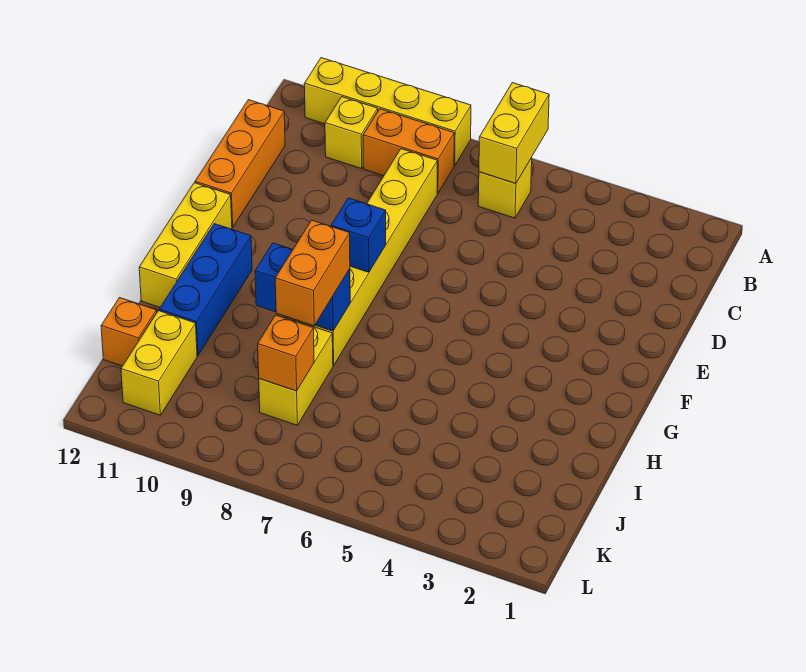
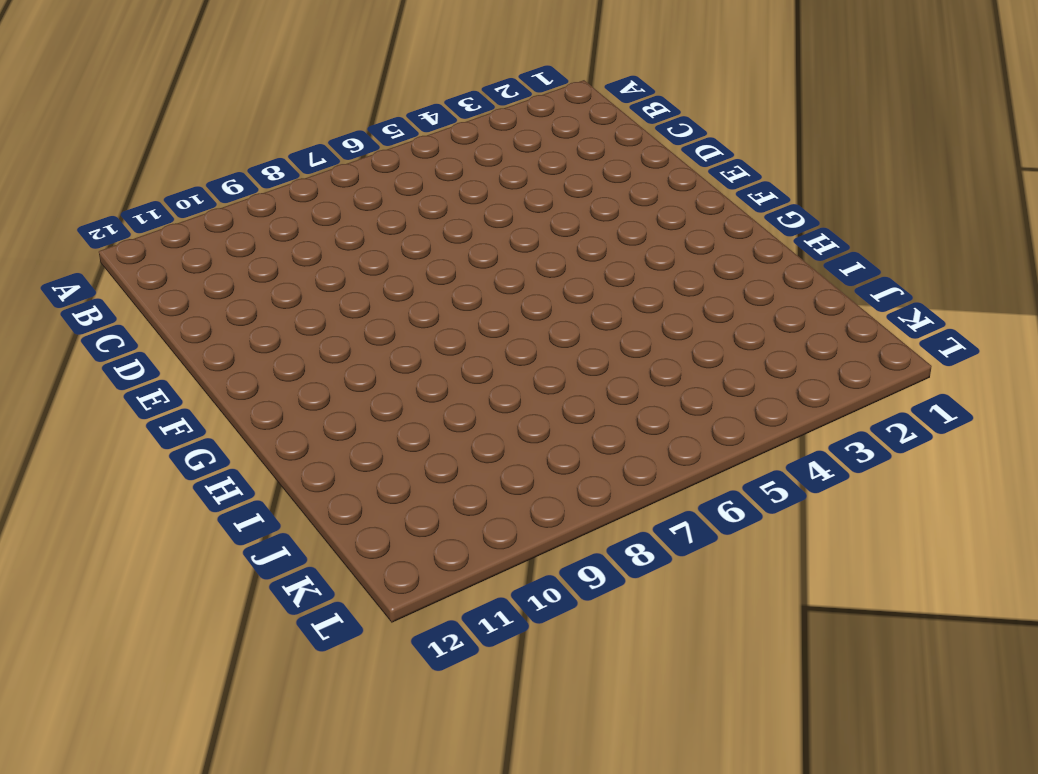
none -> yellow brick A8:A11 level 1
none -> yellow brick B6 level 1
none -> orange brick B8:B9 level 1

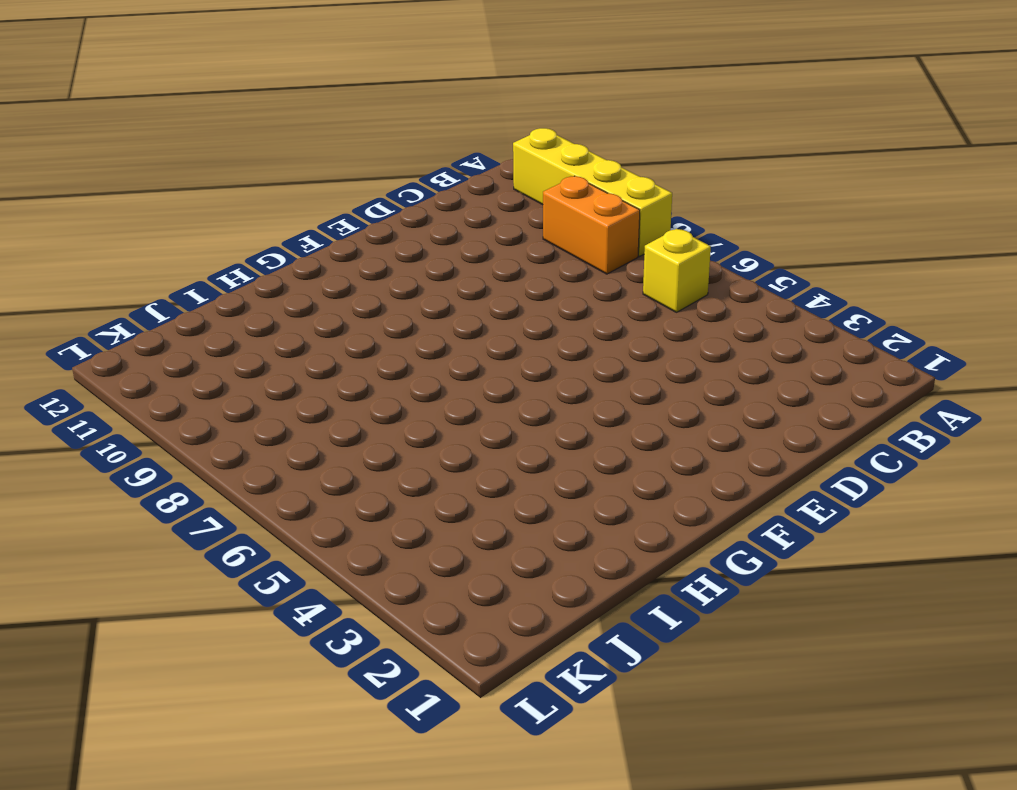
none -> yellow brick B10 level 1
none -> yellow brick C8:H8 level 1
none -> orange brick C12:E12 level 1

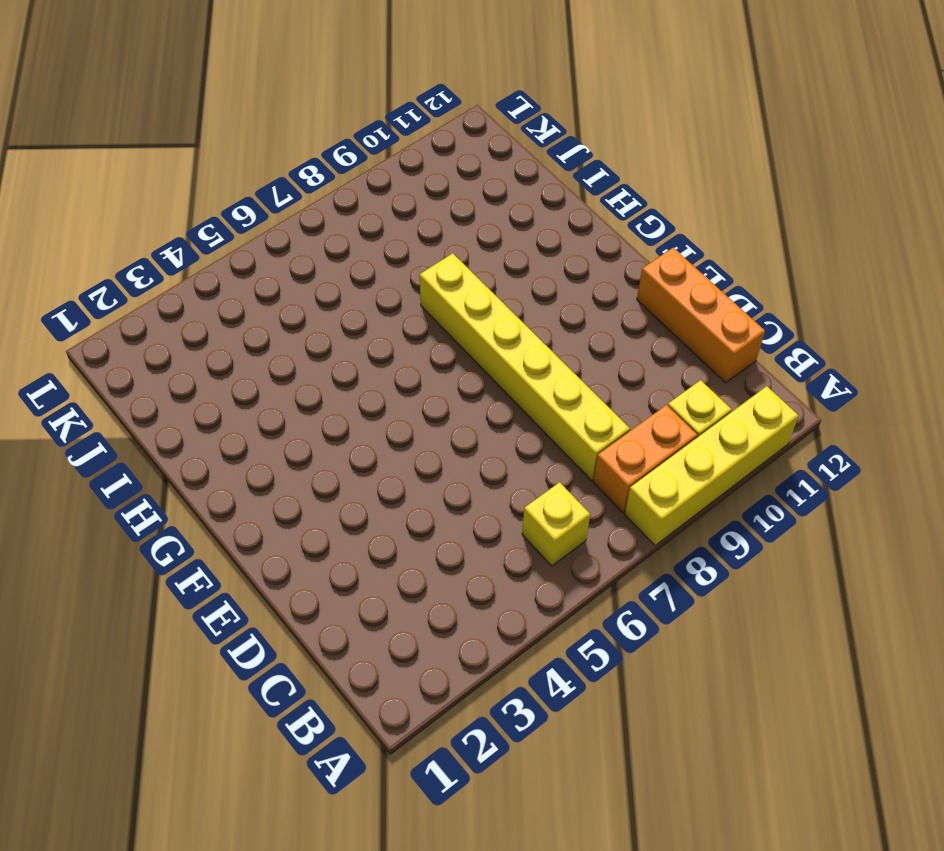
none -> yellow brick F12:H12 level 1
none -> blue brick G11:I11 level 1
none -> yellow brick I8:J8 level 1

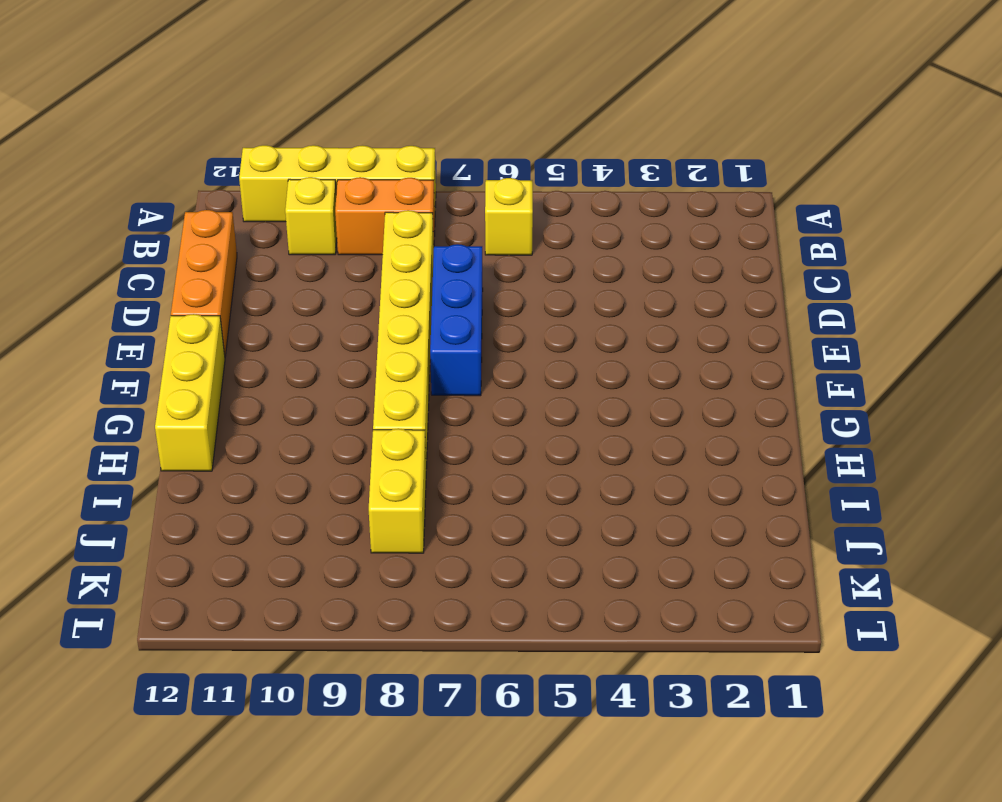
blue brick D7:F7 level 1 -> blue brick G11:I11 level 1
none -> yellow brick J11:K11 level 1
none -> orange brick J12 level 1
none -> yellow brick A6:B6 level 2

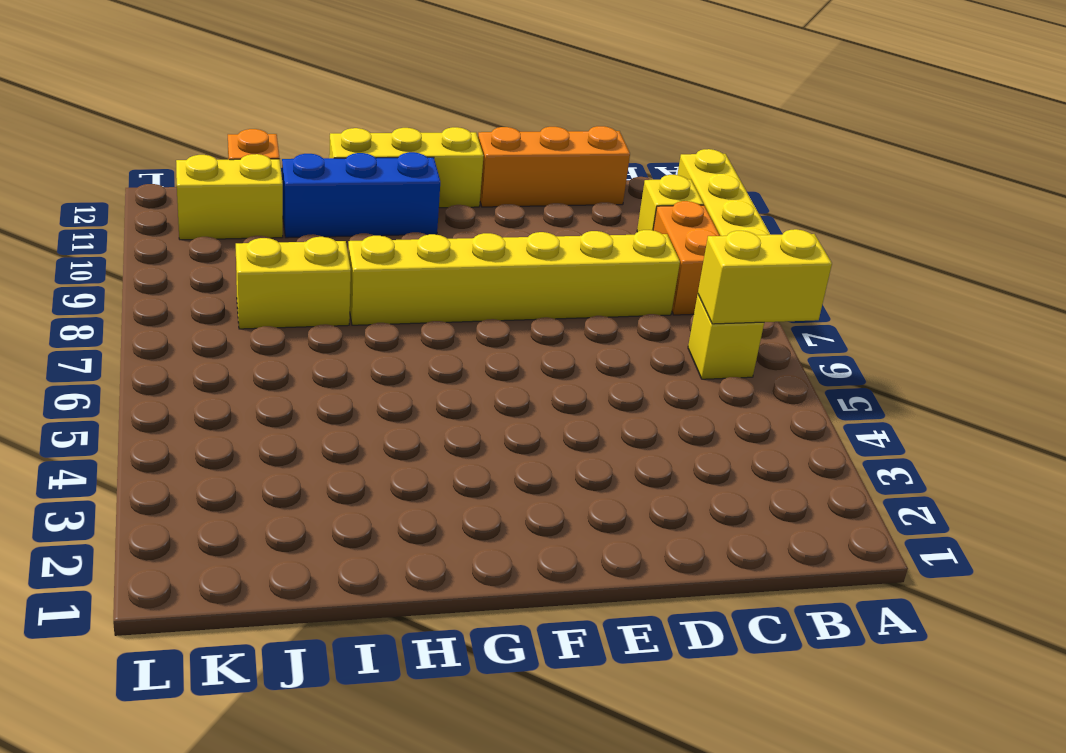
none -> blue brick F8 level 2
none -> blue brick H8:H9 level 2
none -> orange brick J8 level 2

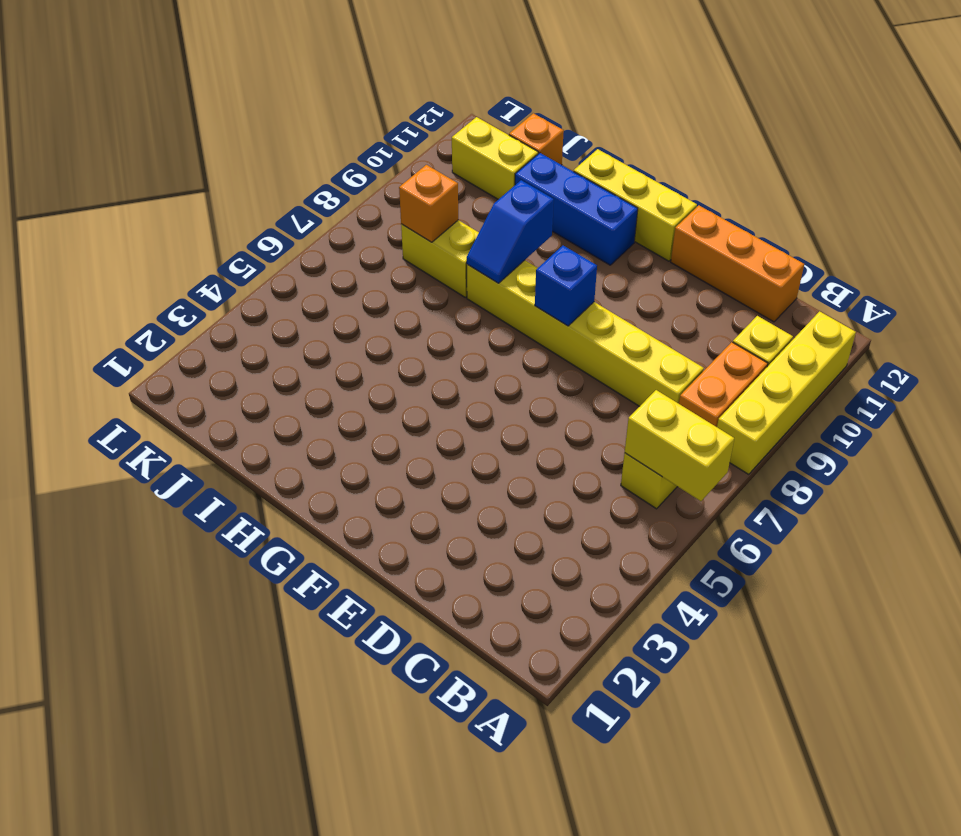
blue slope H8:H9 level 2 top 9 -> blue brick H8:H9 level 2
none -> orange brick H8:I8 level 3

